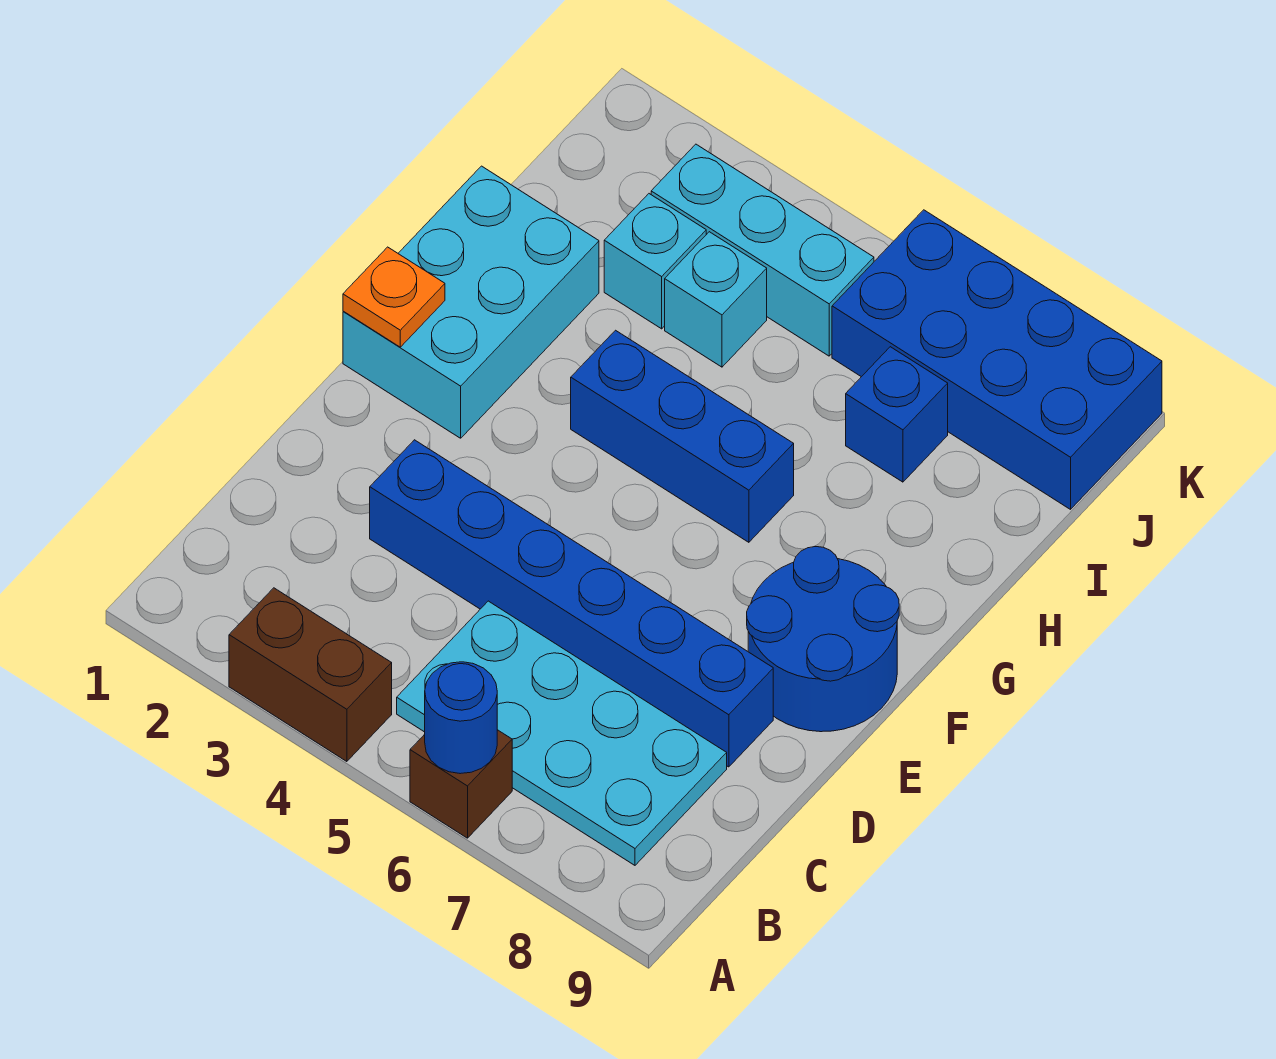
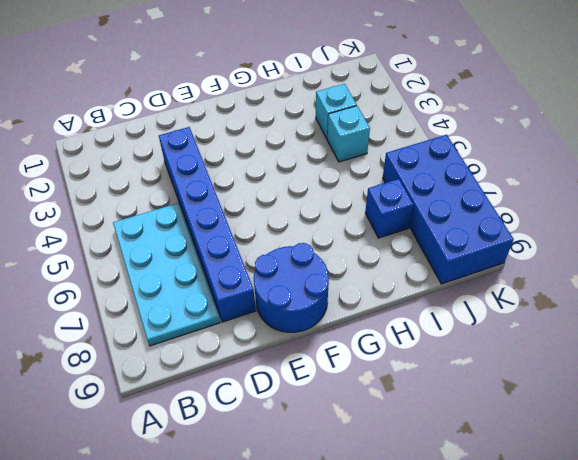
none -> brown brick A3:A4 level 1
none -> brown brick A6 level 1
none -> cyan brick F1:H2 level 1

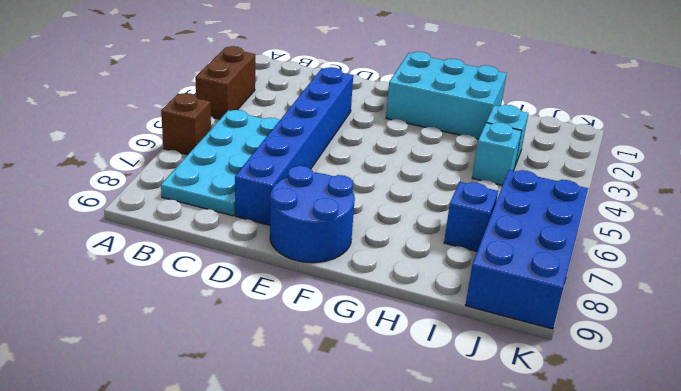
none -> blue brick G4:G6 level 1
none -> cyan brick J3:J5 level 1
none -> blue round brick A6 level 2

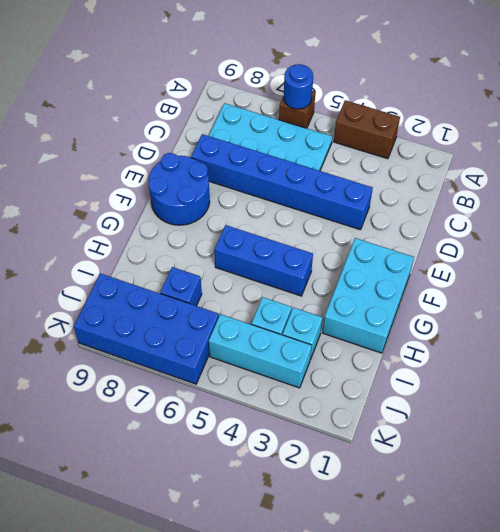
none -> orange plate F1 level 2

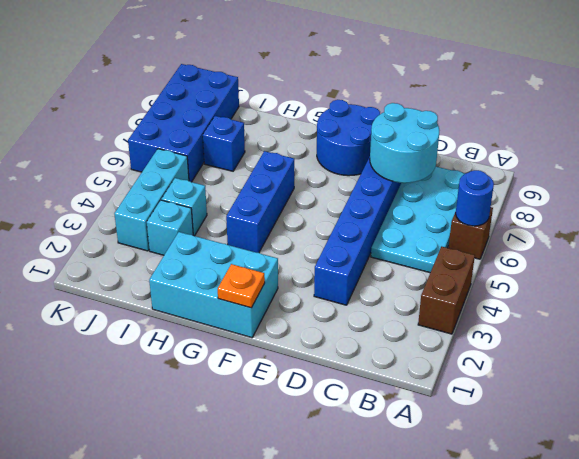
cyan round brick C7:D8 level 2 -> none

